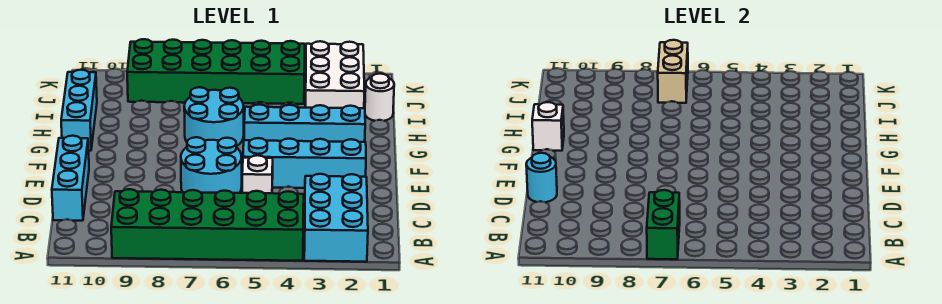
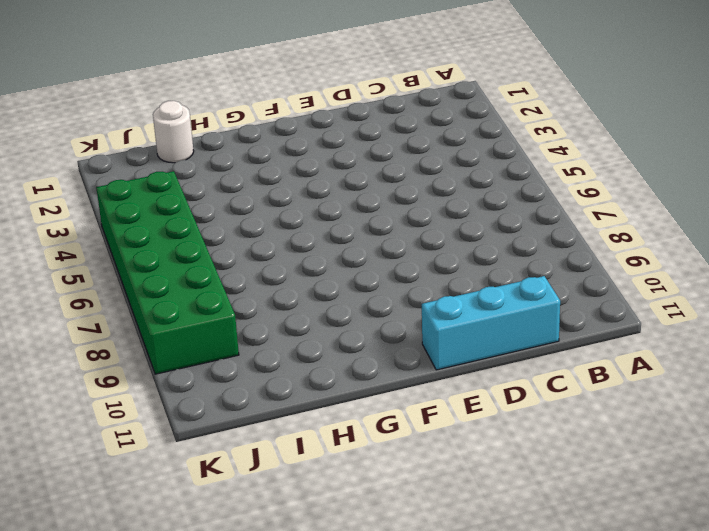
none -> cyan brick A2:C3 level 1
none -> green brick A4:B9 level 1
none -> white brick D5 level 1

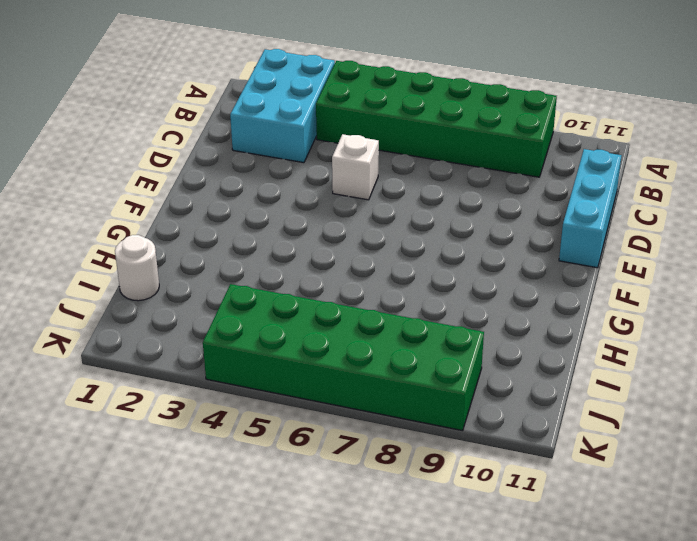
none -> cyan round brick D6:E7 level 1
none -> cyan brick E2:E5 level 1
none -> cyan brick G2:G5 level 1

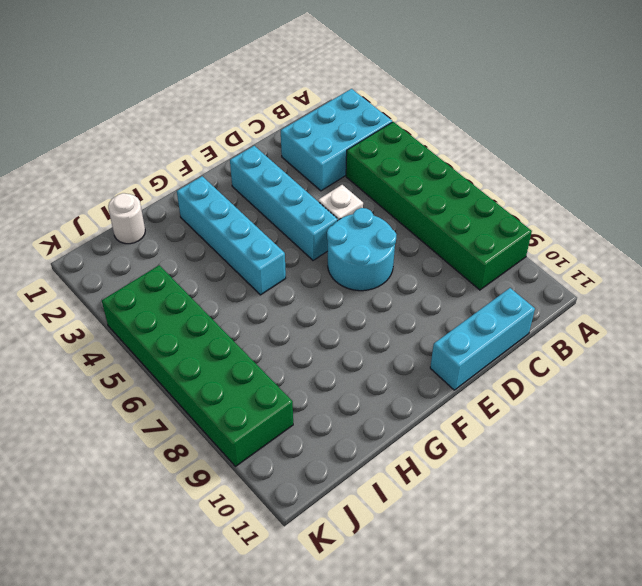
none -> cyan round brick G6:H7 level 1
none -> cyan brick G11:I11 level 1
none -> white brick I2:K3 level 1

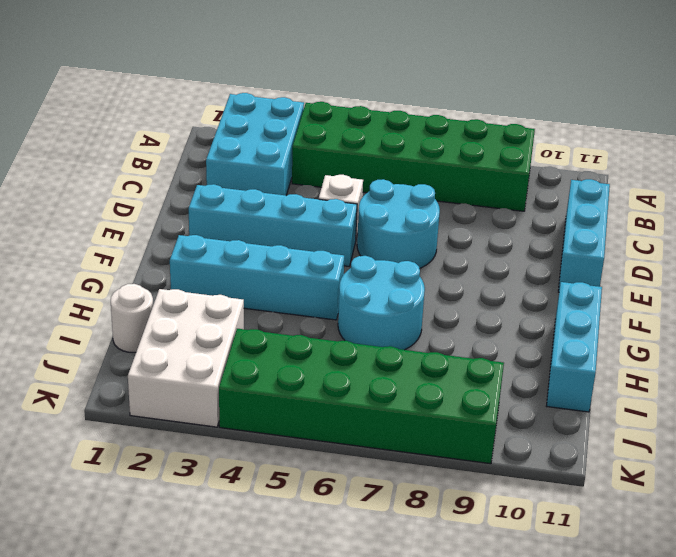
none -> green brick A7:B7 level 2
none -> cyan round brick D11 level 2
none -> white brick G11 level 2

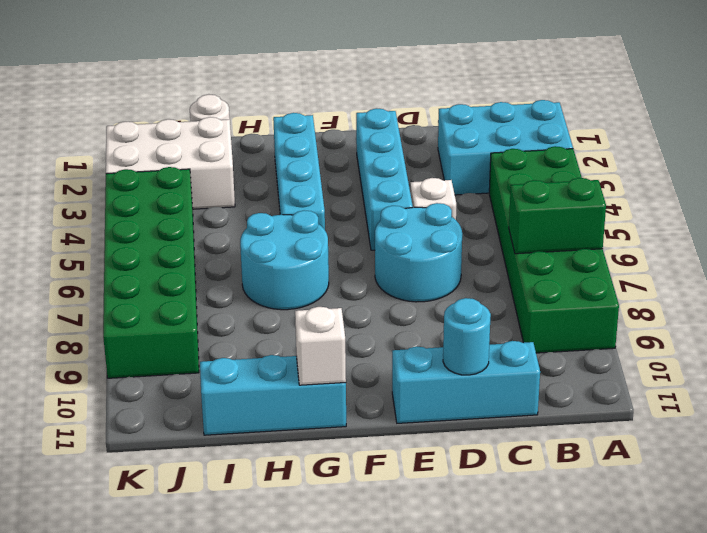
none -> tan brick J7:K7 level 2

